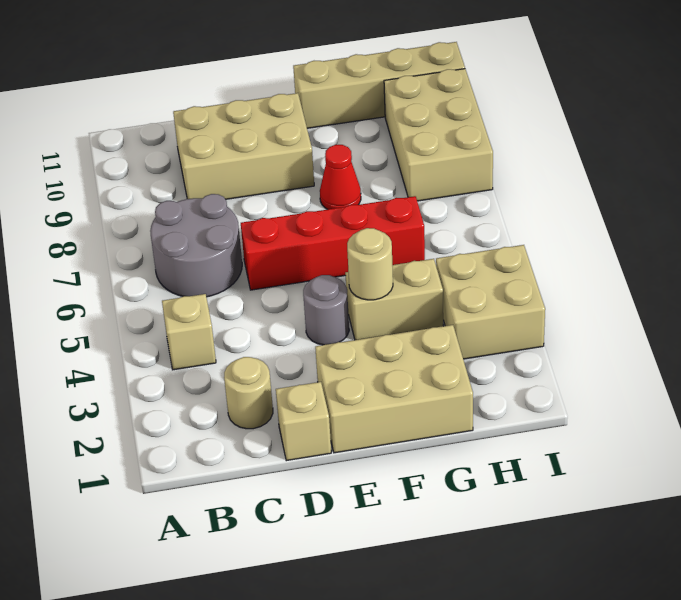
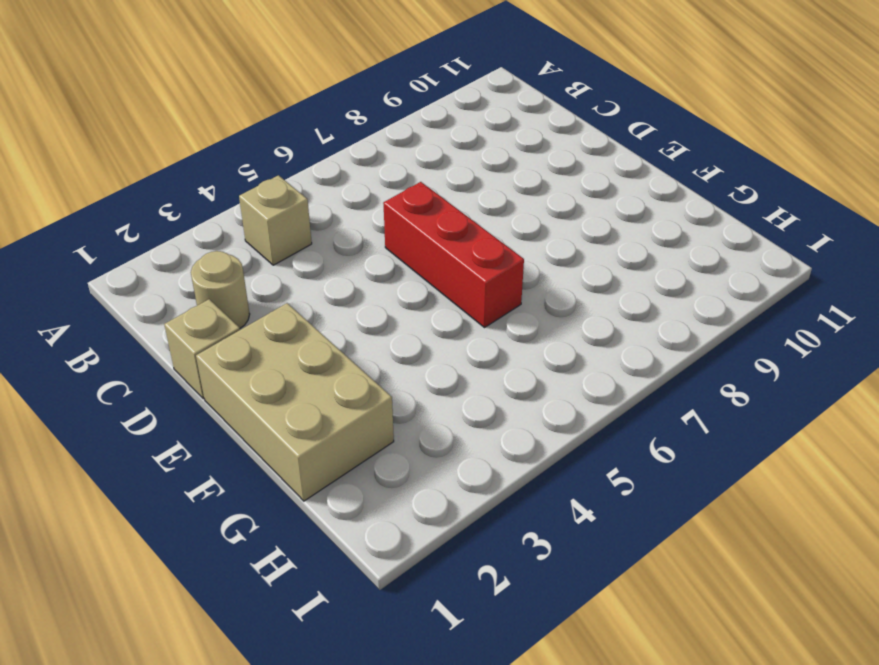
red brick D6:F6 level 1 -> red brick D6:G6 level 1
none -> grey round brick B6:C7 level 1
none -> tan brick C9:E10 level 1
none -> grey round brick E4 level 1

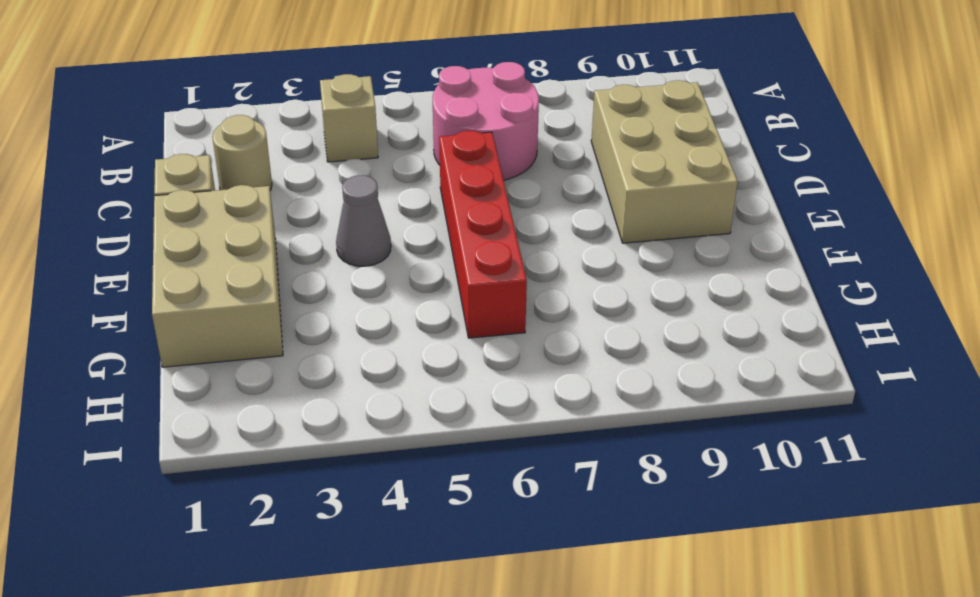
pink round brick B6:C7 level 1 -> grey round brick B6:C7 level 1
grey cone E4 level 1 -> grey round brick E4 level 1
none -> tan brick F4:G4 level 1
none -> red cone F8 level 1
none -> tan brick F11:I11 level 1

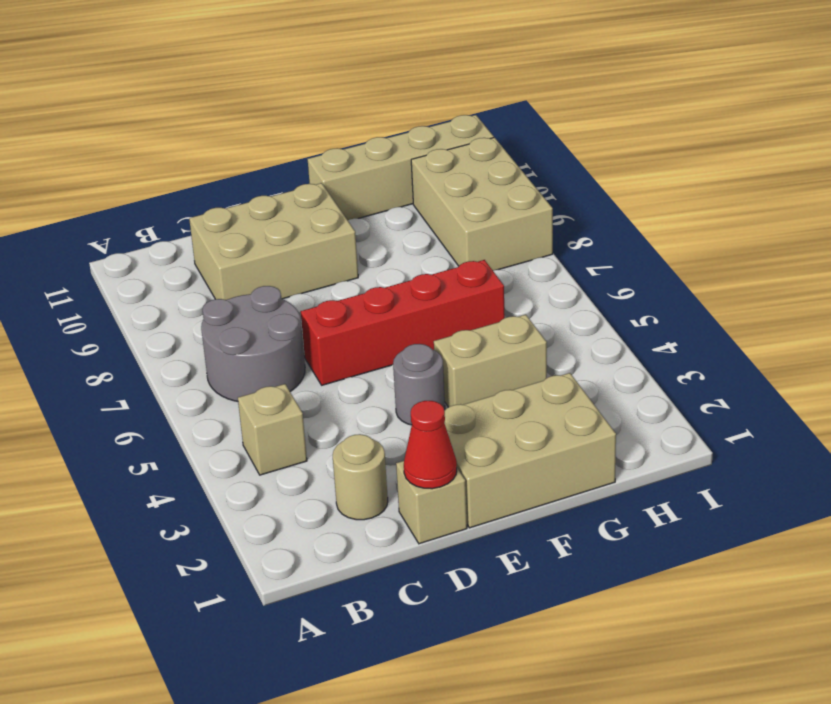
red cone D1 level 2 -> red cone F8 level 1
none -> tan brick H3:I4 level 1
none -> tan round brick F4 level 2

